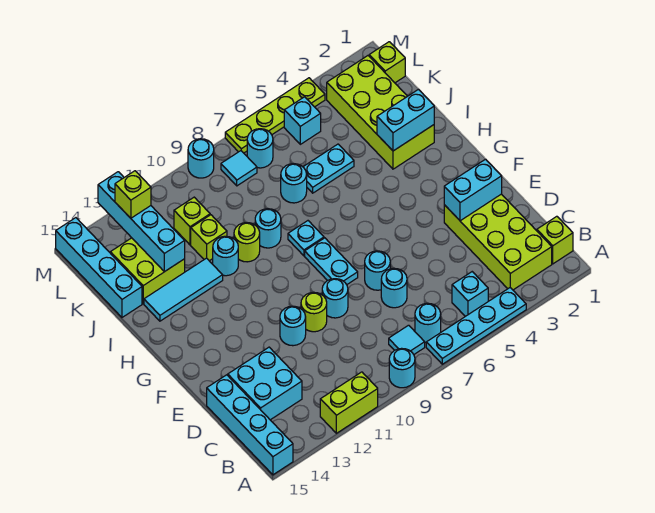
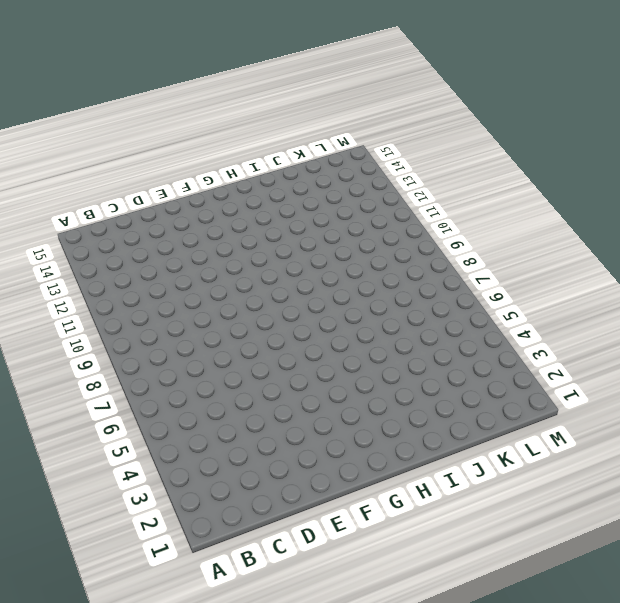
none -> cyan plate A4:A7 level 1
none -> cyan round brick A9 level 1
none -> lime brick A11:A12 level 1
none -> cyan brick A15:D15 level 1

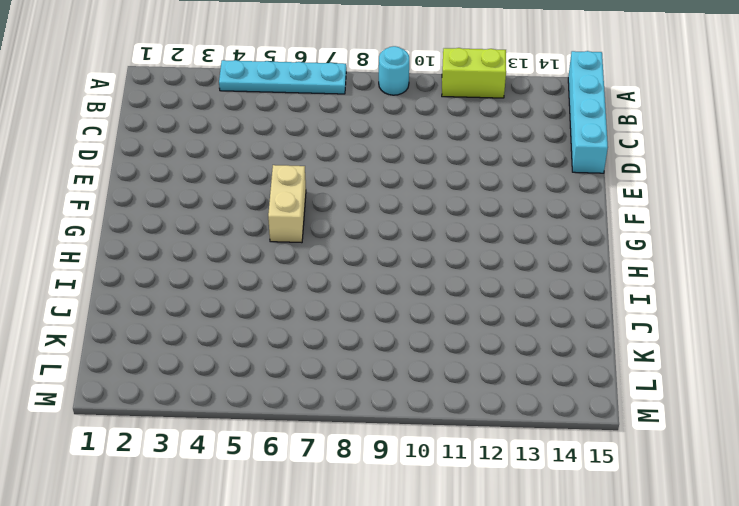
tan brick F6:G6 level 1 -> none
none -> lime brick B1 level 1
none -> lime brick B2:E3 level 1
none -> cyan brick B5 level 1
none -> cyan round brick B7 level 1

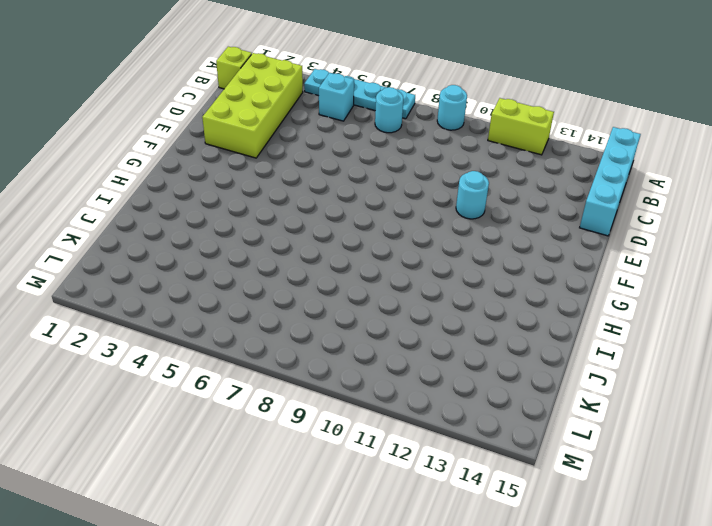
none -> cyan tile B8 level 1
none -> cyan brick C13:D14 level 1
none -> cyan round brick D7 level 1
none -> cyan round brick E7 level 1

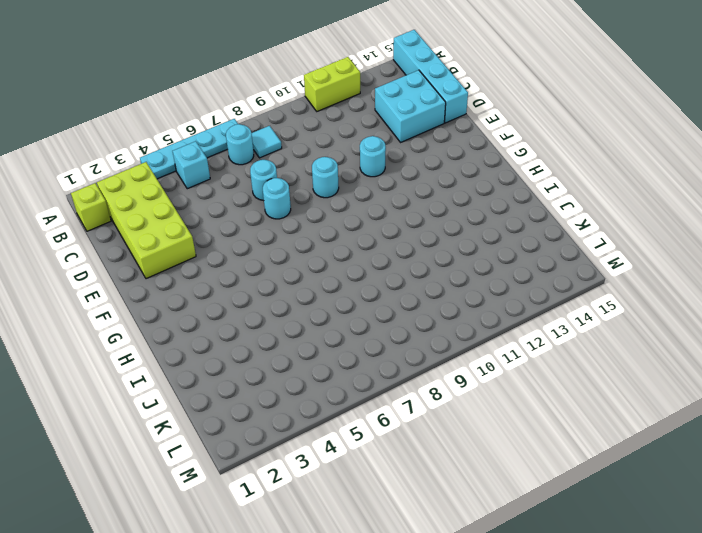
none -> cyan round brick A9 level 1
none -> lime round brick E10 level 1
none -> cyan plate F8:G8 level 1
none -> cyan plate H8 level 1

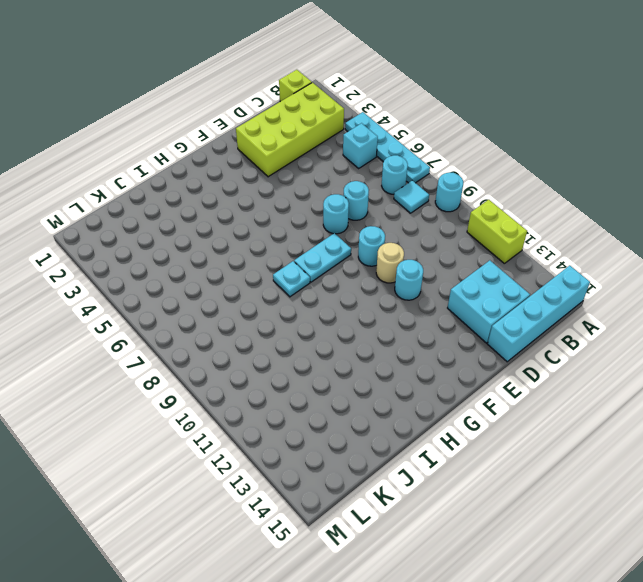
tan round brick E10 level 1 -> lime round brick E10 level 1
none -> lime brick I2:L3 level 1
none -> cyan round brick I9 level 1
none -> lime round brick I10 level 1
none -> cyan round brick I11 level 1

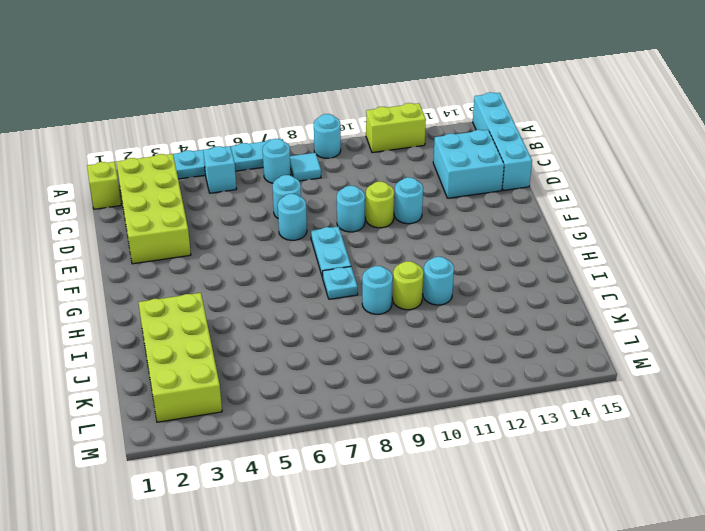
none -> cyan tile I12:I14 level 1
none -> cyan plate J5:J6 level 1
none -> cyan round brick J7 level 1
none -> lime brick J11 level 1

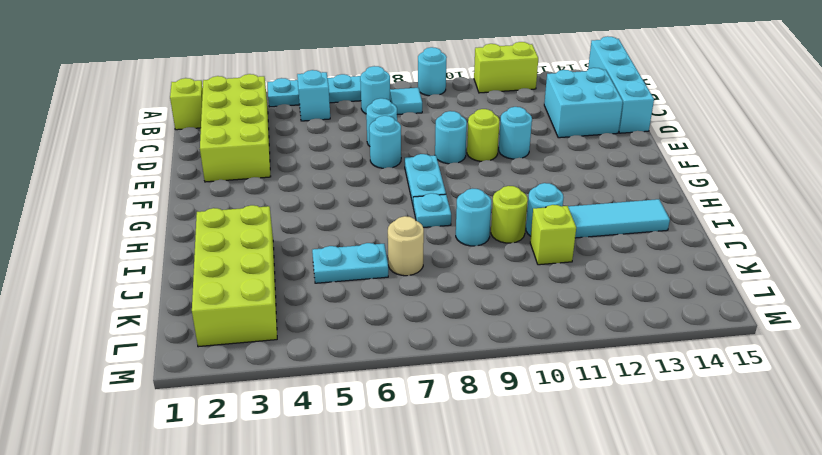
tan round brick J7 level 1 -> cyan round brick J7 level 1
none -> lime brick J13:K14 level 1
none -> cyan brick J15:M15 level 1
none -> lime brick K11 level 1
none -> lime brick L1 level 1

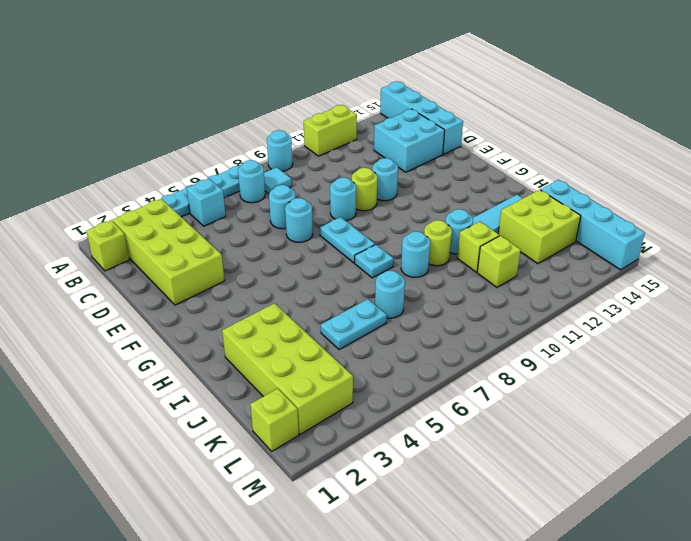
none -> cyan brick L5 level 1
none -> cyan round brick L7 level 1
none -> cyan tile L8 level 1
none -> lime plate M4:M7 level 1

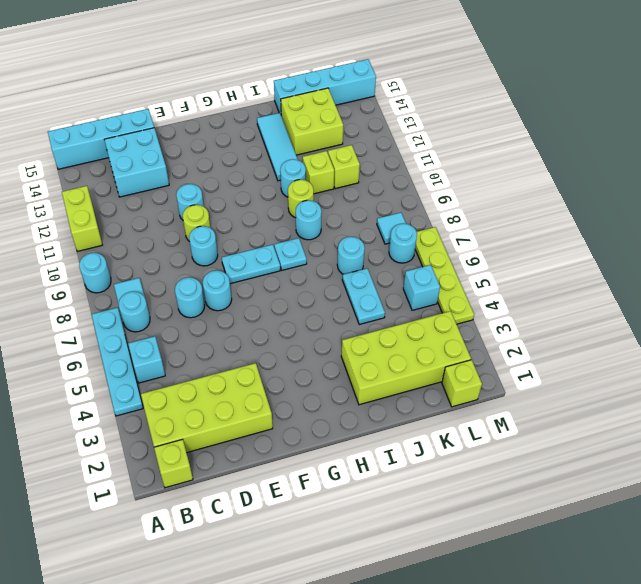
none -> cyan round brick M9 level 1
none -> cyan brick E2:E3 level 2
none -> cyan brick I2:I3 level 2
none -> cyan brick J13:M13 level 2

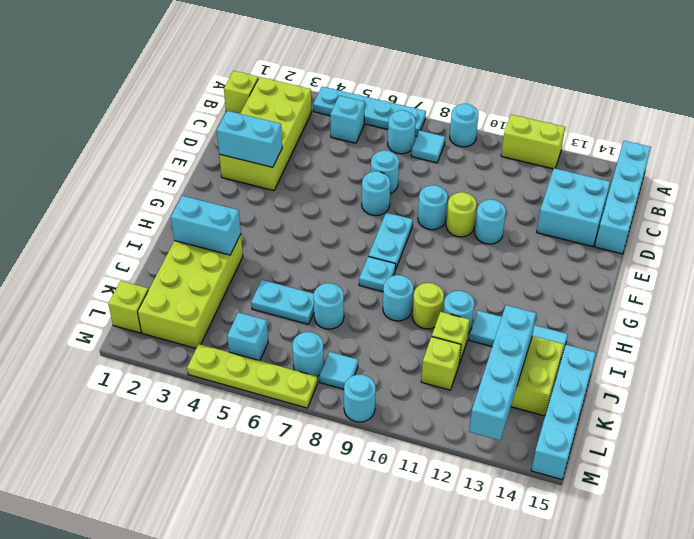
none -> lime brick L13 level 3

